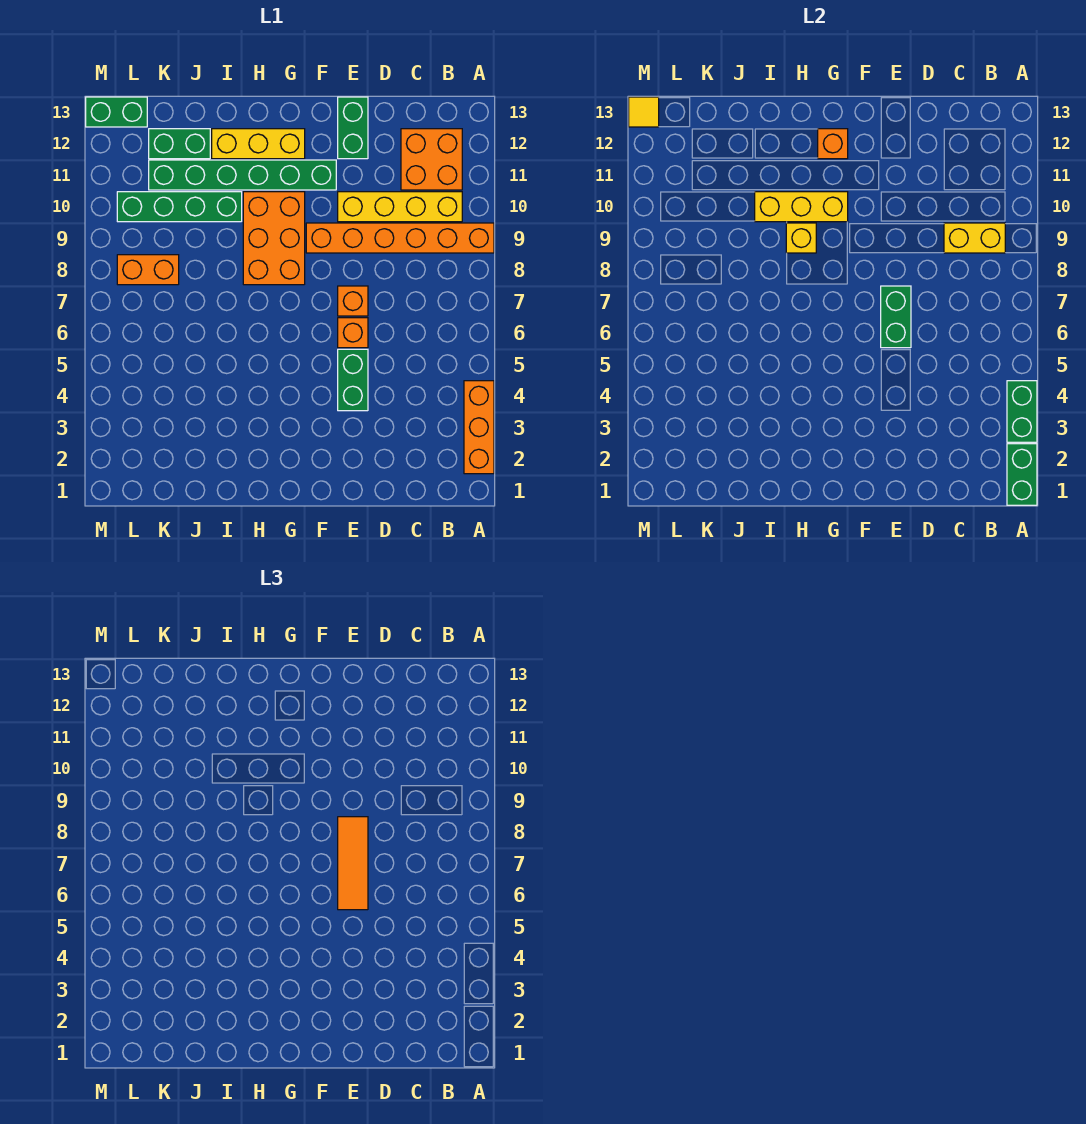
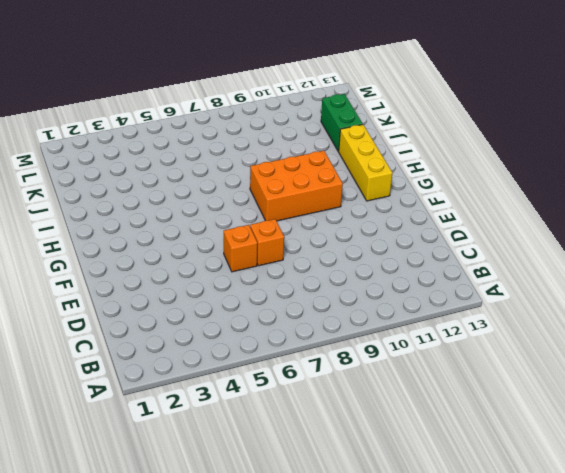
none -> orange brick A2:A4 level 1
none -> orange brick A9:F9 level 1
none -> yellow brick B10:E10 level 1

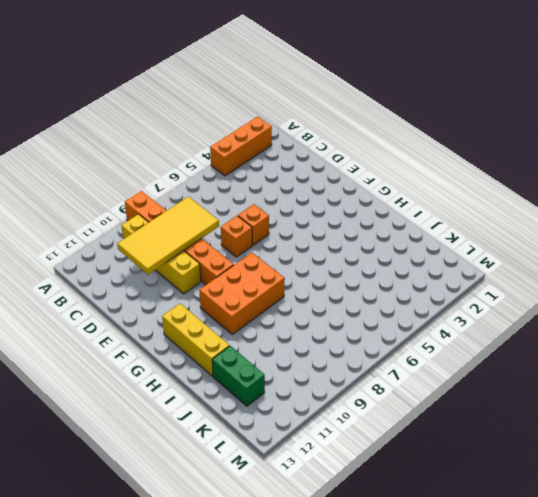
yellow tile C8:D11 level 2 -> yellow brick B9:C9 level 2
none -> orange brick B11:C12 level 1
none -> green brick E4:E5 level 1
none -> green brick E12:E13 level 1

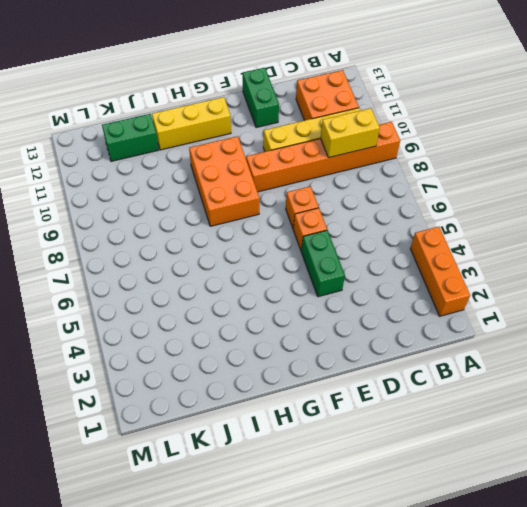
none -> green brick F11:K11 level 1
none -> green brick I10:L10 level 1
none -> orange brick K8:L8 level 1

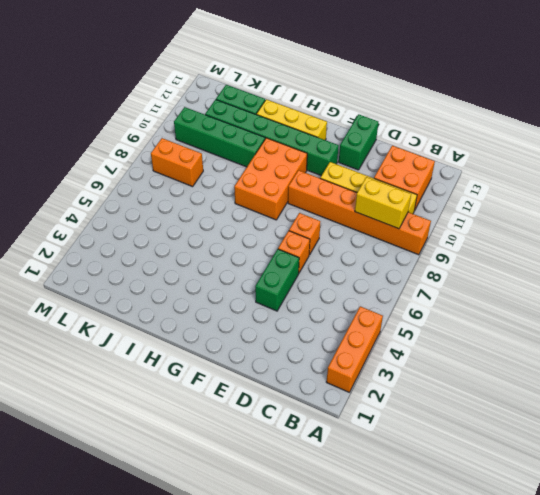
none -> green brick L13:M13 level 1
none -> green brick A1:A2 level 2
none -> green brick A3:A4 level 2

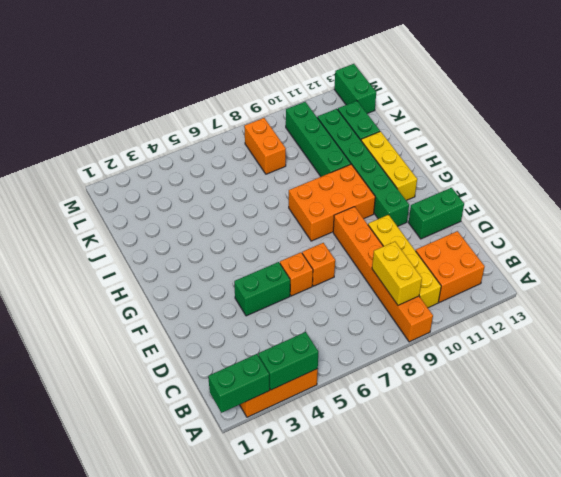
none -> green brick E6:E7 level 2
none -> yellow brick G10:I10 level 2
none -> orange brick G12 level 2

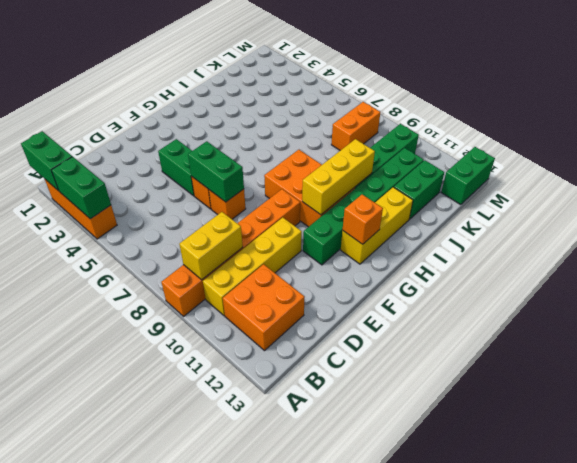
none -> green brick E12:E13 level 1
none -> yellow brick H9 level 2
none -> yellow tile M13 level 2

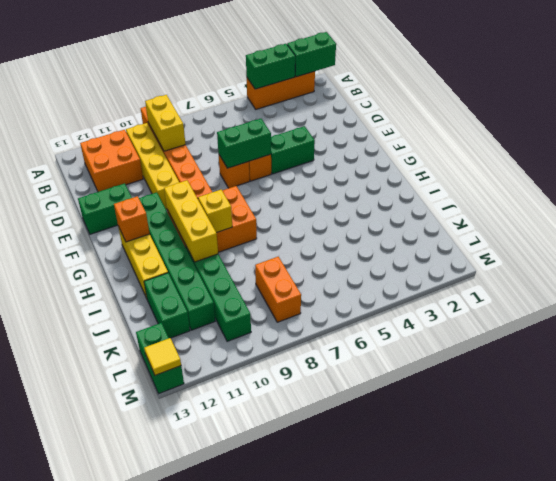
none -> orange tile E6:E8 level 3

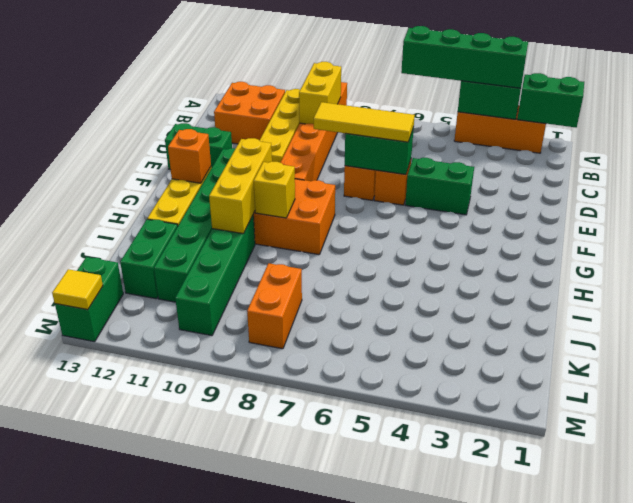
green brick A3:A6 level 3 -> none
yellow tile E6:E8 level 3 -> orange tile E6:E8 level 3

